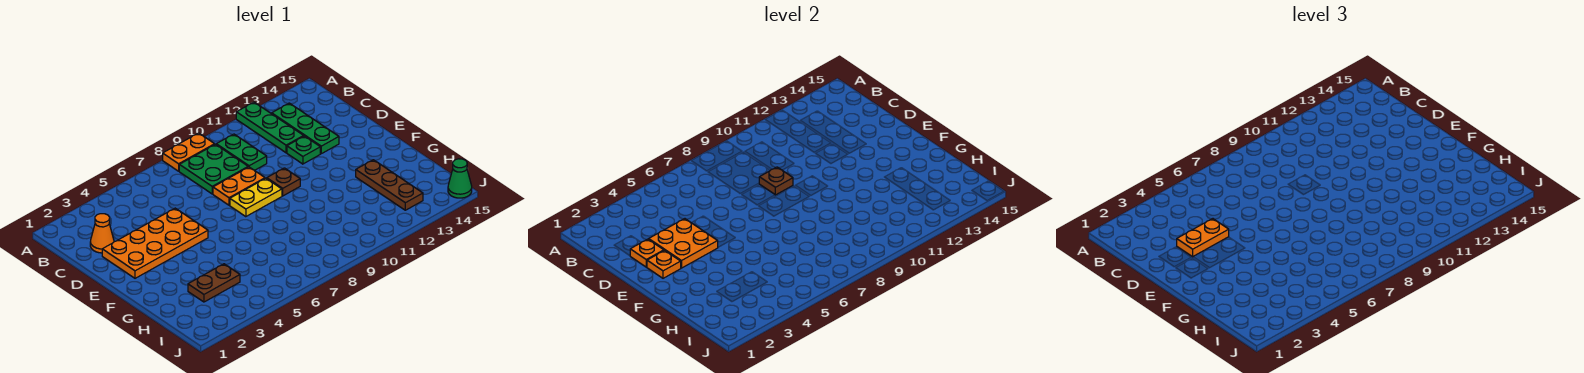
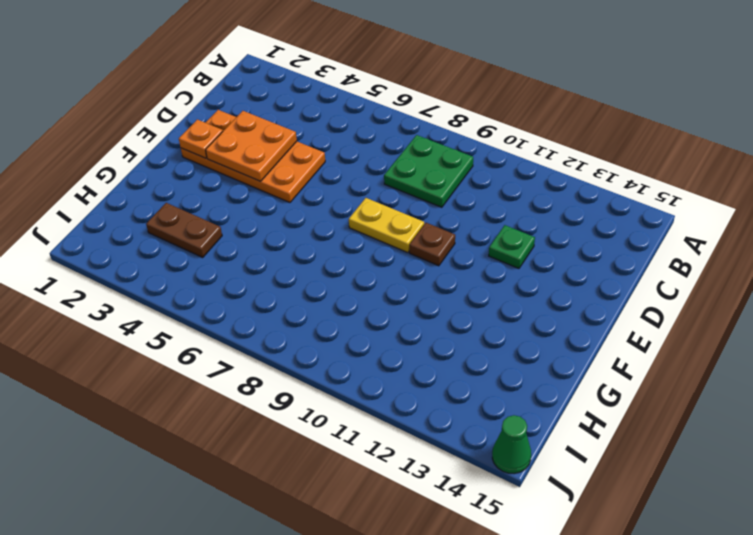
none -> orange plate A8:A9 level 1
none -> green plate A12:C12 level 1
none -> green plate B10:C10 level 1

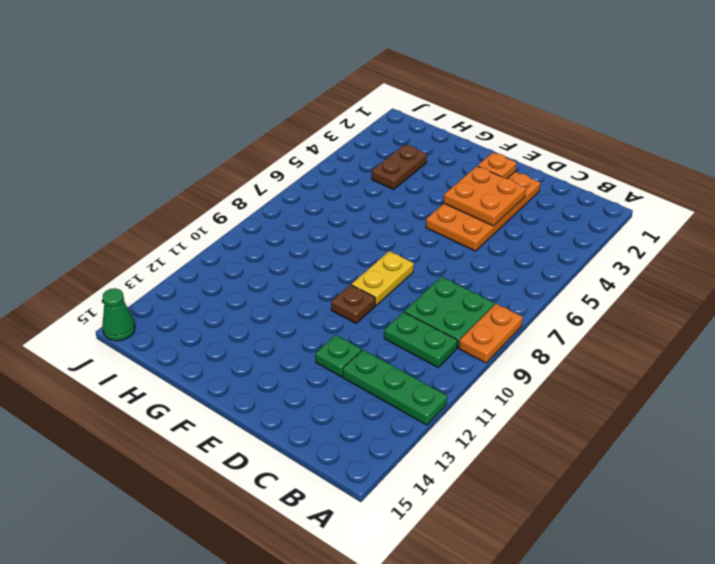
none -> green plate B13:D13 level 1
none -> orange cone C2 level 1
none -> orange plate D8:D9 level 1

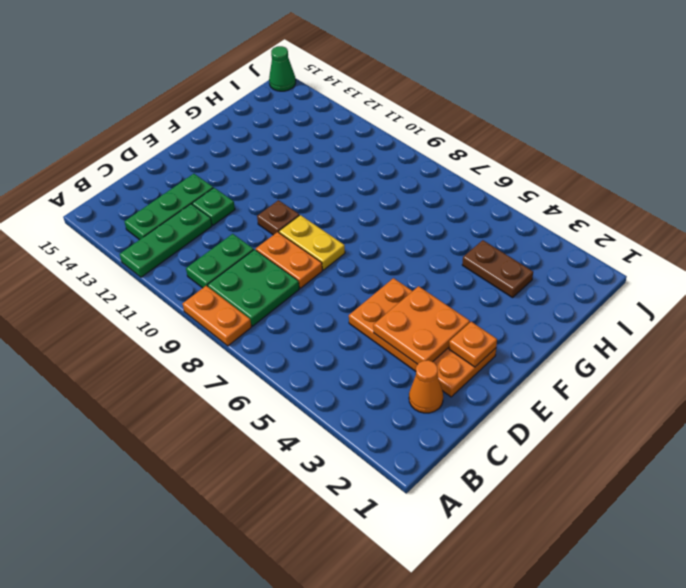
none -> brown plate G13:I13 level 1
none -> orange plate D2 level 2
none -> brown plate D9 level 2

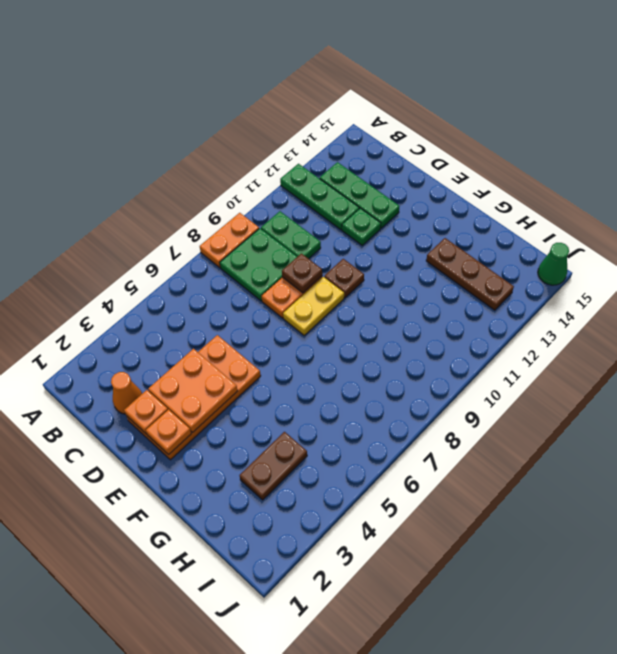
none -> orange plate D3:D4 level 3

